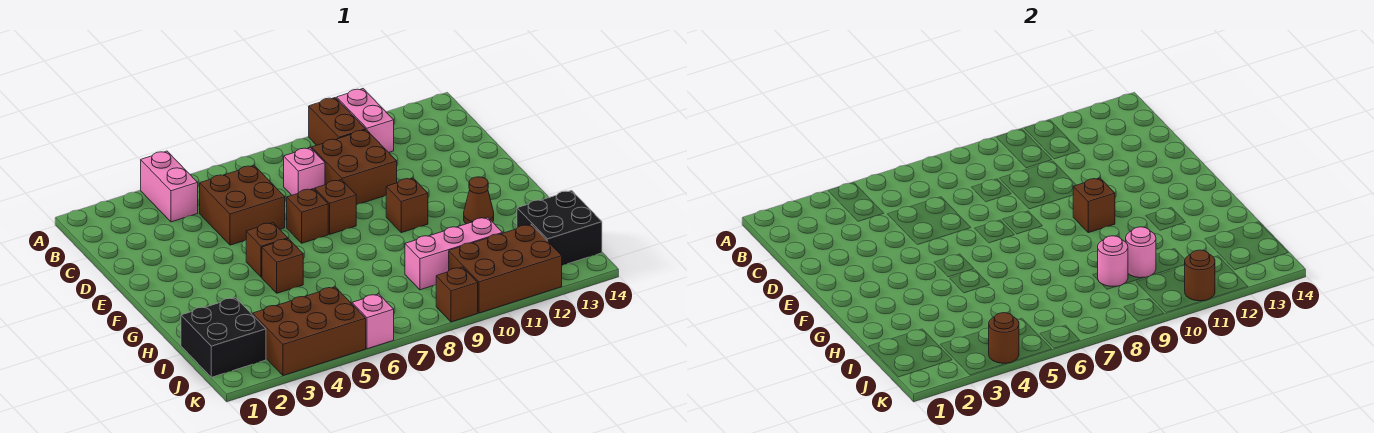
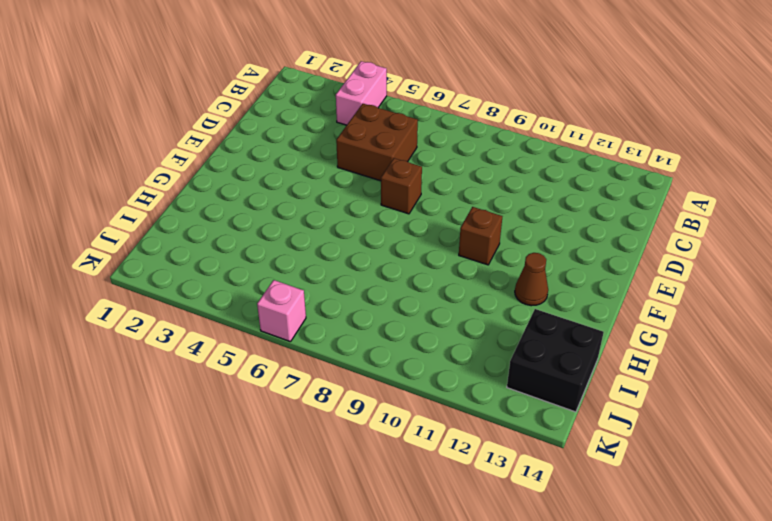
none -> brown brick A10:B10 level 1
none -> pink brick A11:B11 level 1
none -> pink brick C8 level 1

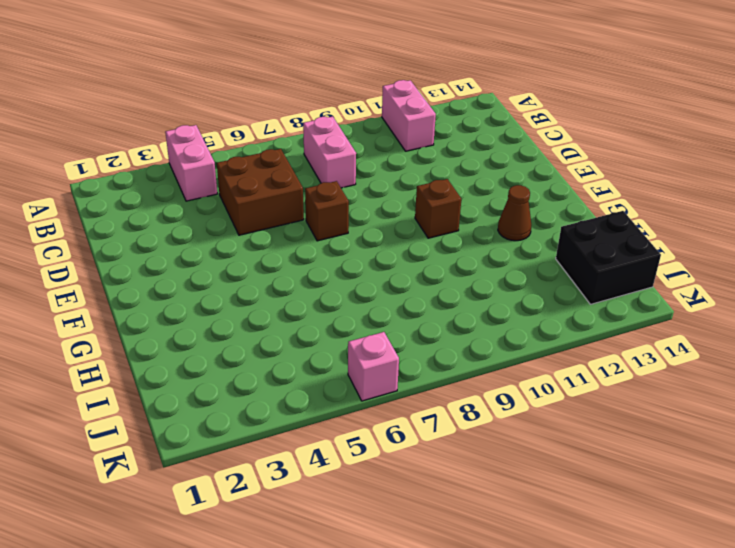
pink brick B8:C8 level 1 -> pink brick C8 level 1
none -> brown brick A10:B10 level 1
none -> brown brick C9:D10 level 1
none -> brown brick E8 level 1

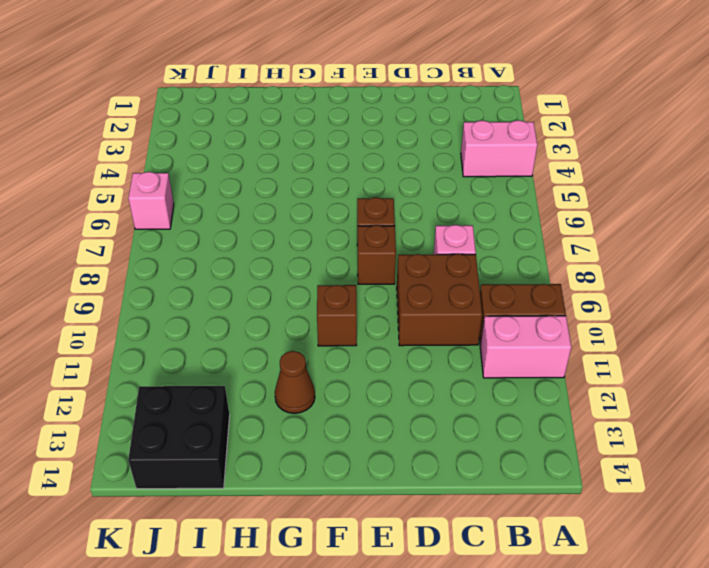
none -> brown brick C5:D6 level 1
none -> brown brick F5 level 1
none -> brown brick G5 level 1

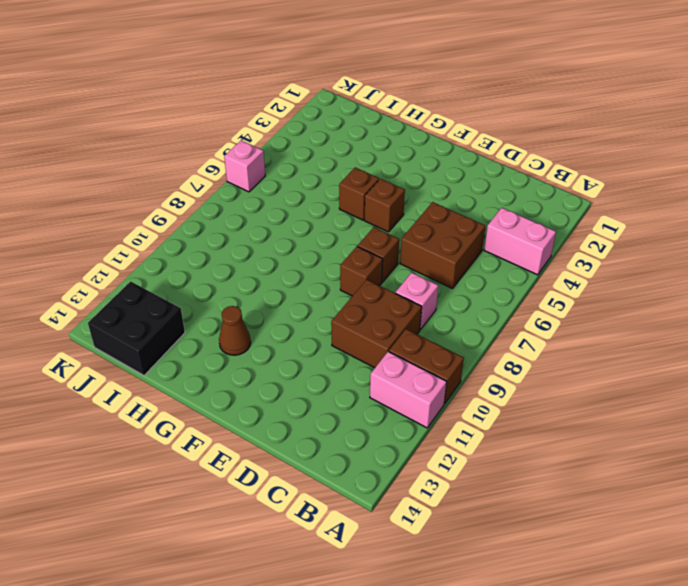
none -> brown brick F10 level 1
none -> black brick I1:J2 level 1
none -> pink brick I9:I11 level 1

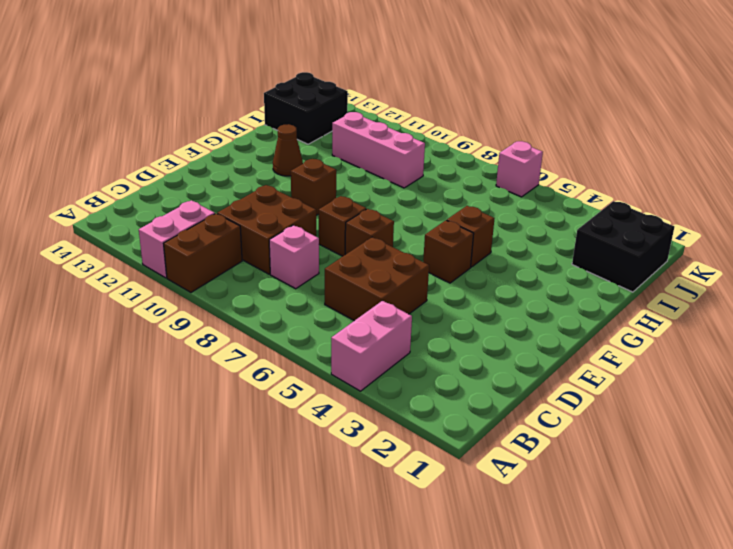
none -> brown brick J3:K5 level 1
none -> brown brick J10:K12 level 1
none -> brown brick K9 level 1

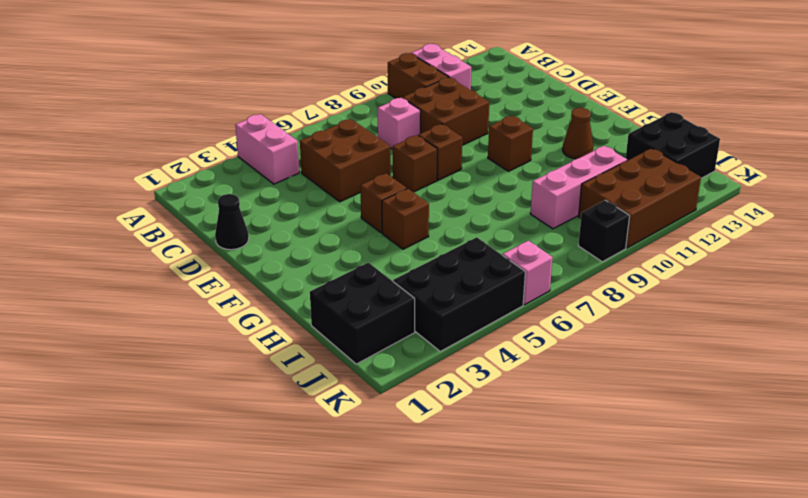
black cone D1 level 1 -> none
black brick J3:K5 level 1 -> brown brick J3:K5 level 1
black brick K9 level 1 -> brown brick K9 level 1
none -> brown brick F10 level 2
none -> pink round brick I9 level 2
none -> pink round brick I10 level 2

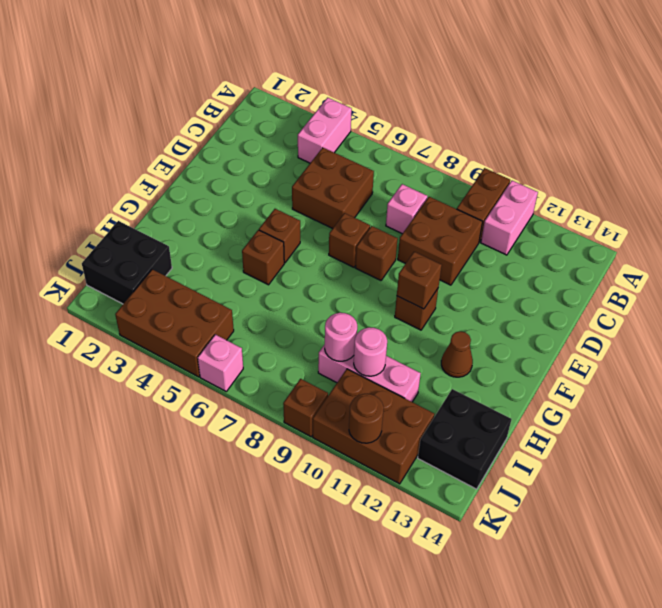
none -> brown round brick K4 level 2

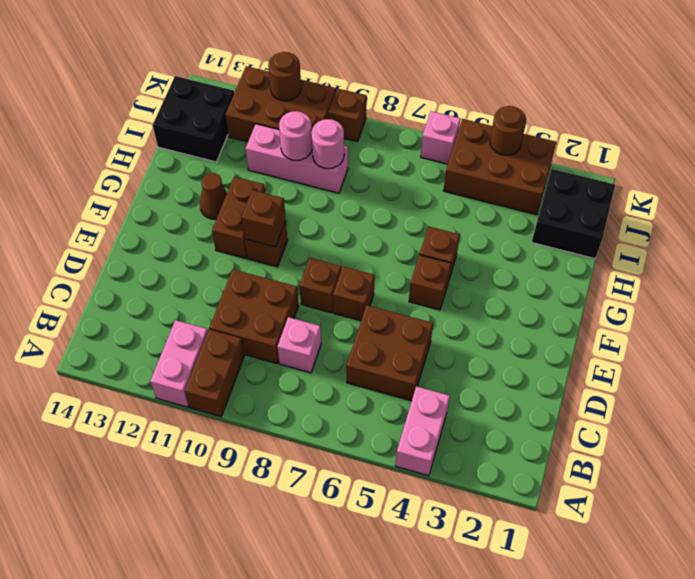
brown brick F11:G11 level 1 -> none

